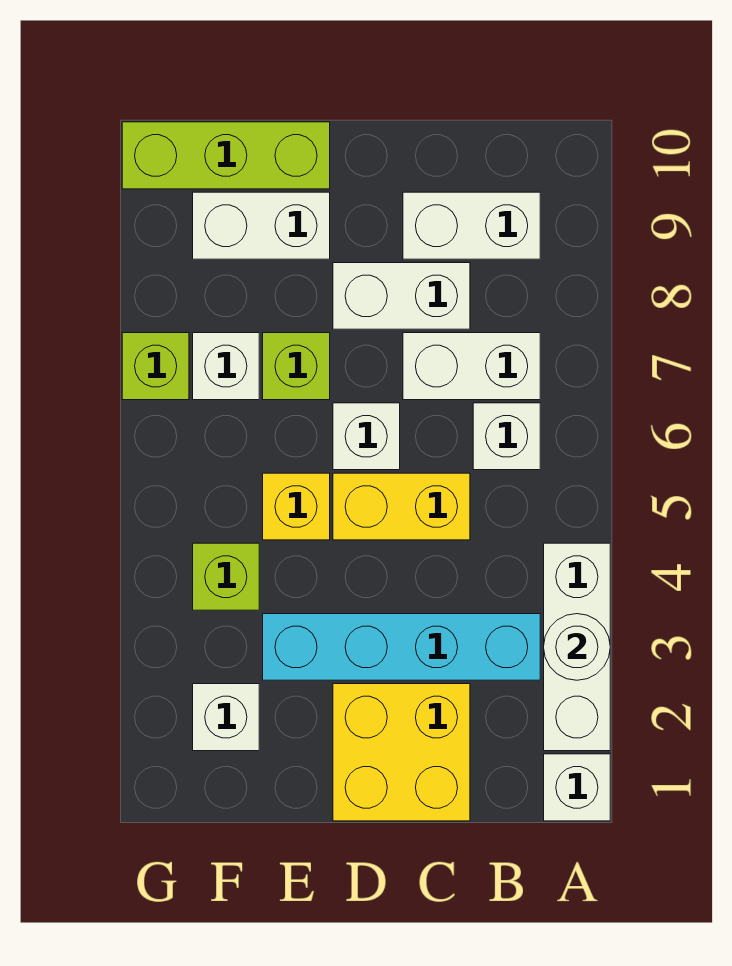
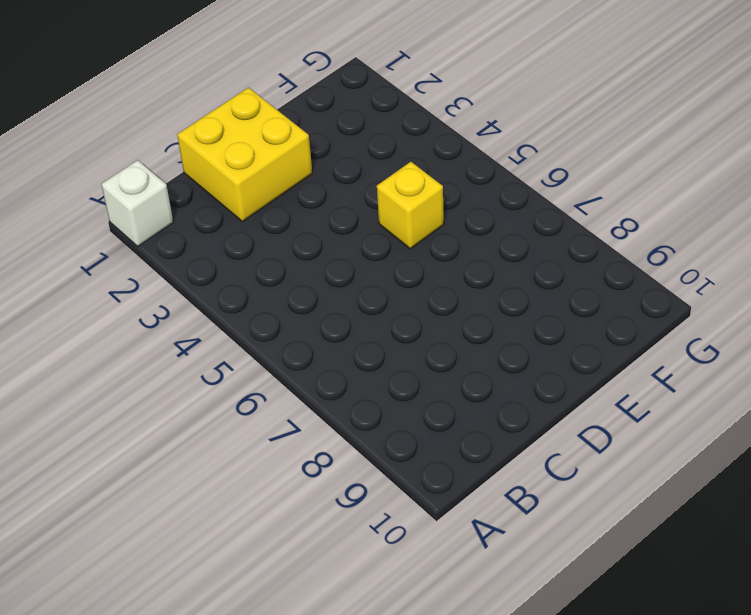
none -> white brick A2:A4 level 1
none -> cyan brick B3:E3 level 1
none -> white brick B6 level 1

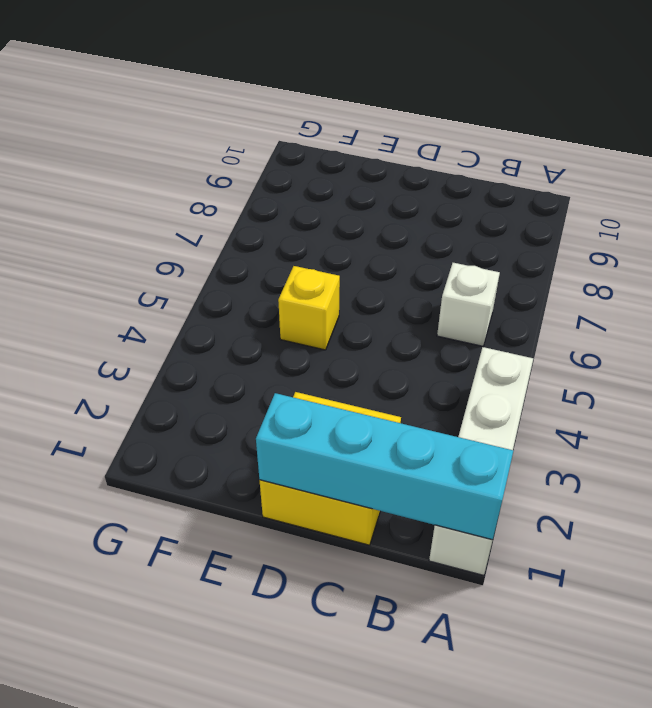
cyan brick A1:D1 level 2 -> cyan brick B3:E3 level 1
none -> white brick B7:C7 level 1
none -> white brick B9:C9 level 1
none -> yellow brick C5:D5 level 1

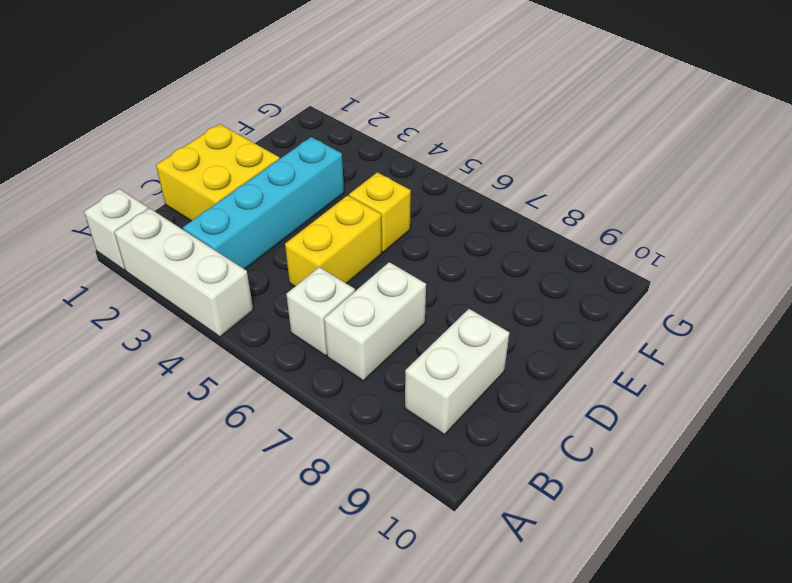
none -> white brick C8:D8 level 1
none -> white brick D6 level 1
none -> lime brick E7 level 1

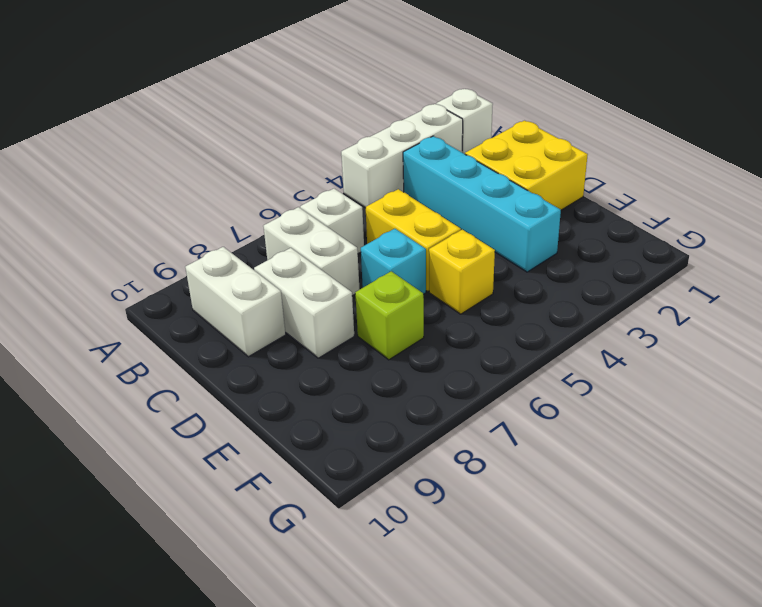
cyan brick D6 level 1 -> white brick D6 level 1
none -> white brick E9:F9 level 1
none -> lime brick E10:G10 level 1
none -> white brick F2 level 1

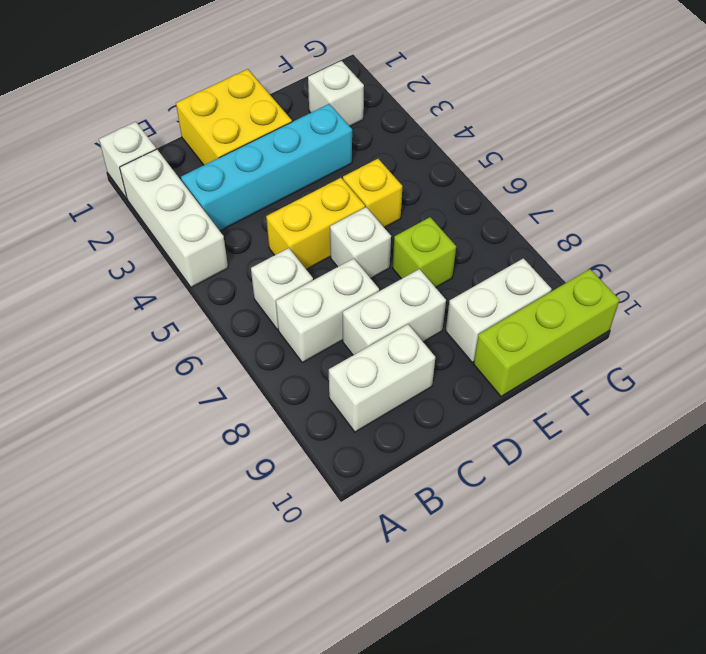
none -> lime brick F4 level 1
none -> white brick F7 level 1
none -> lime brick G7 level 1

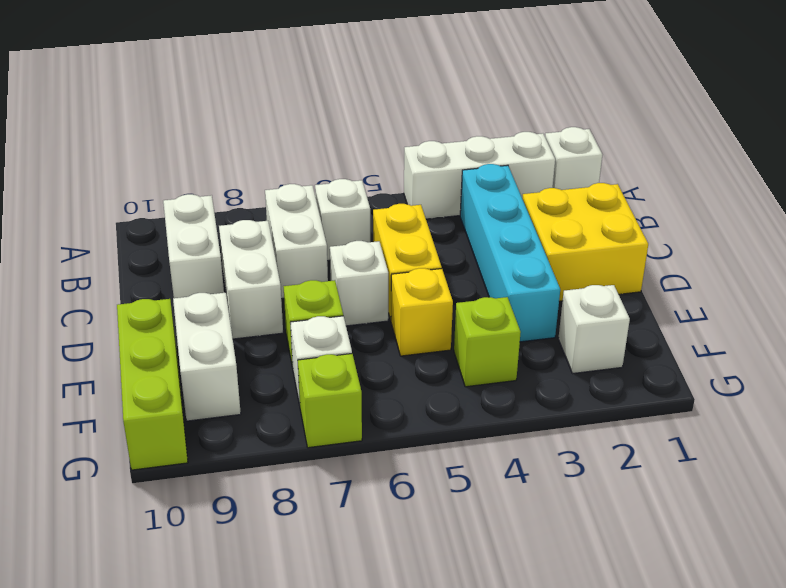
none -> white round brick A3 level 2

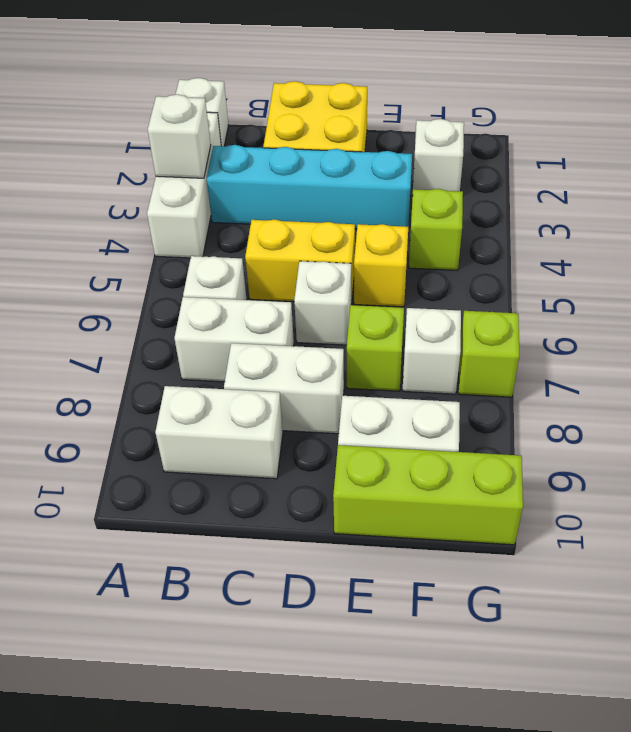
white brick A3 level 2 -> white round brick A3 level 2

